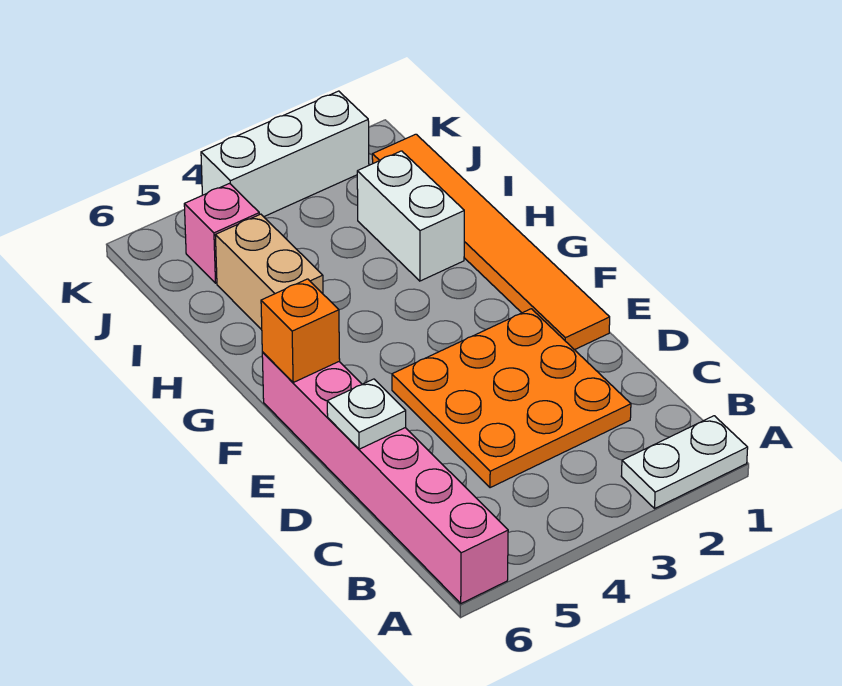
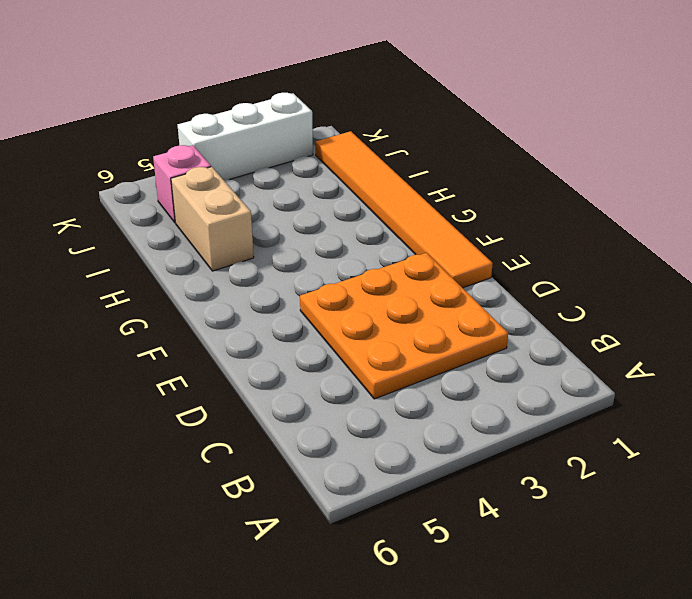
none -> white plate A1:A2 level 1
none -> pink brick A6:F6 level 1

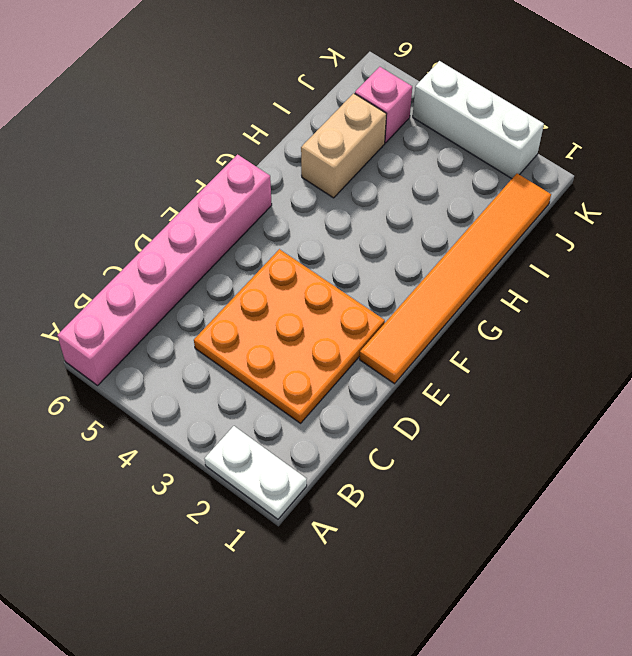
none -> white brick H2:I2 level 1
none -> white plate D6 level 2

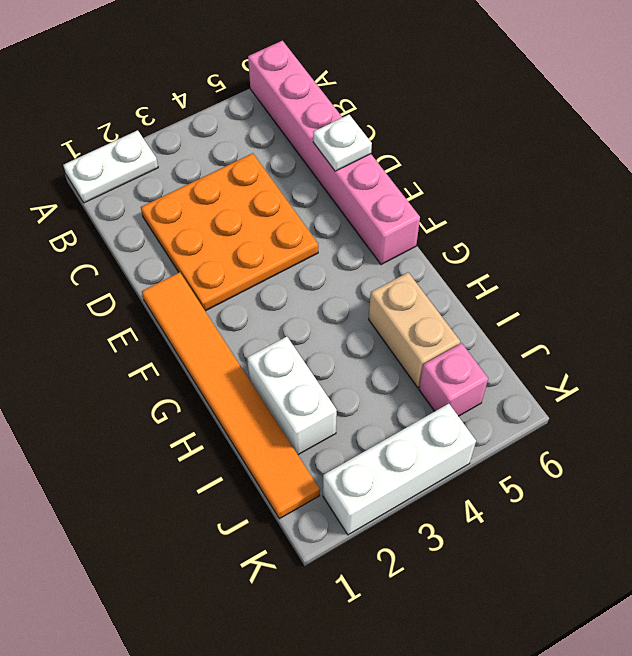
none -> orange brick F6 level 2

